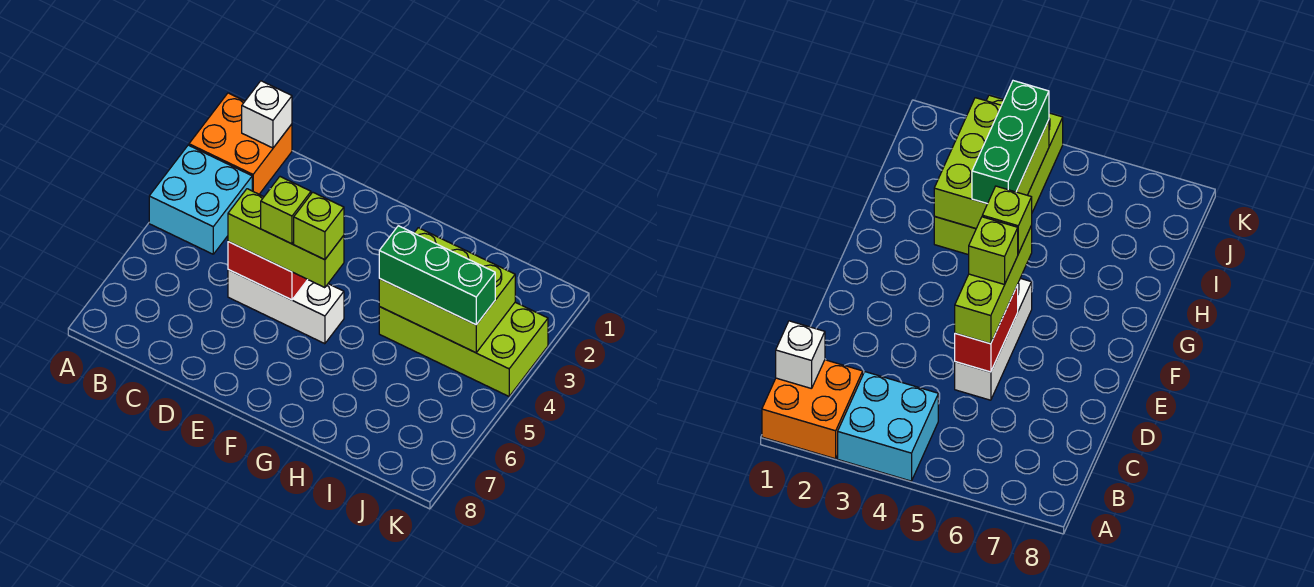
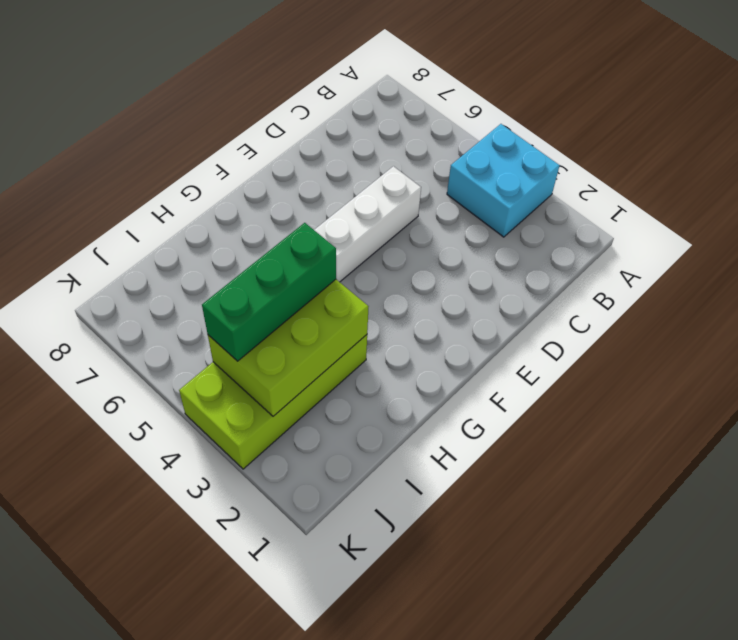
none -> orange brick A1:B2 level 1
none -> white brick B1 level 2

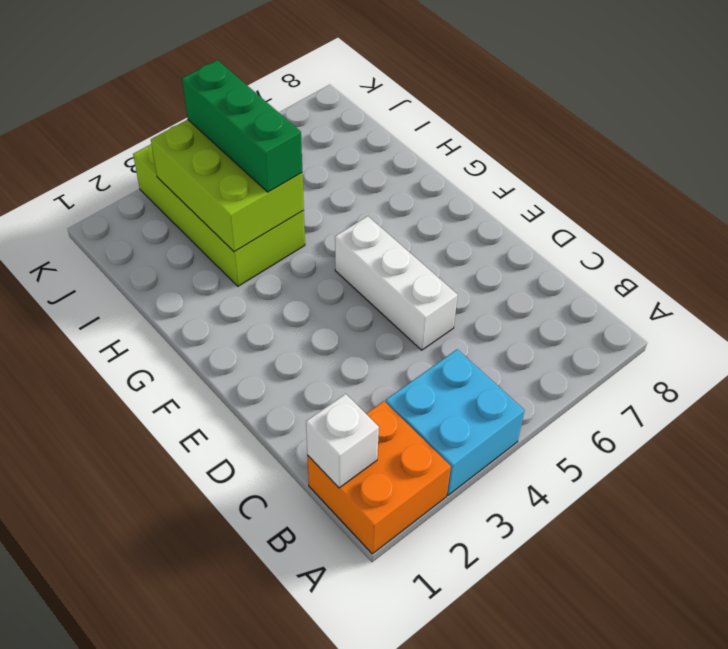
none -> red brick D5:E5 level 2
none -> lime brick D5:F5 level 3

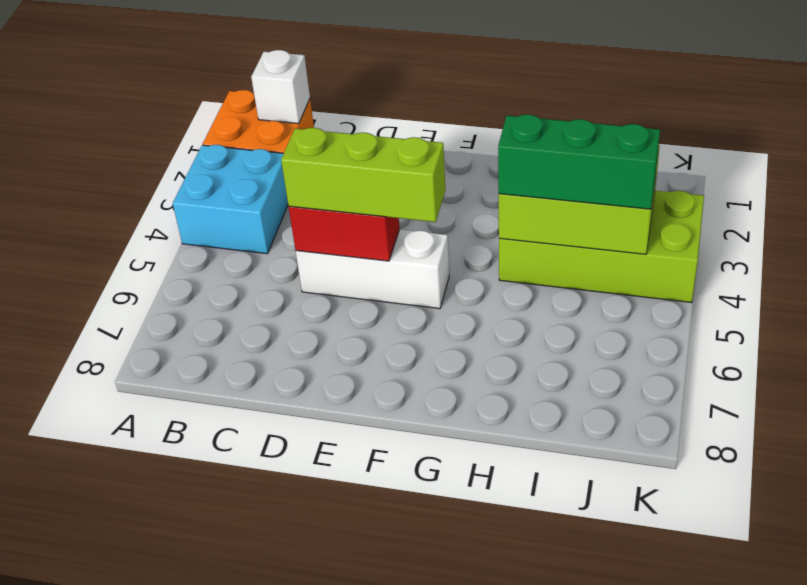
none -> lime brick E5 level 4
none -> lime brick F5 level 4

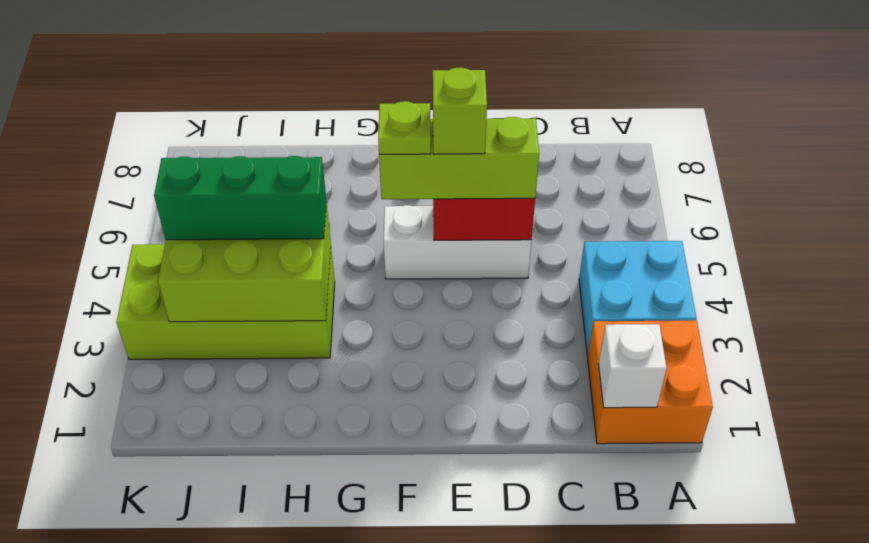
lime plate F5 level 4 -> lime brick F5 level 4

